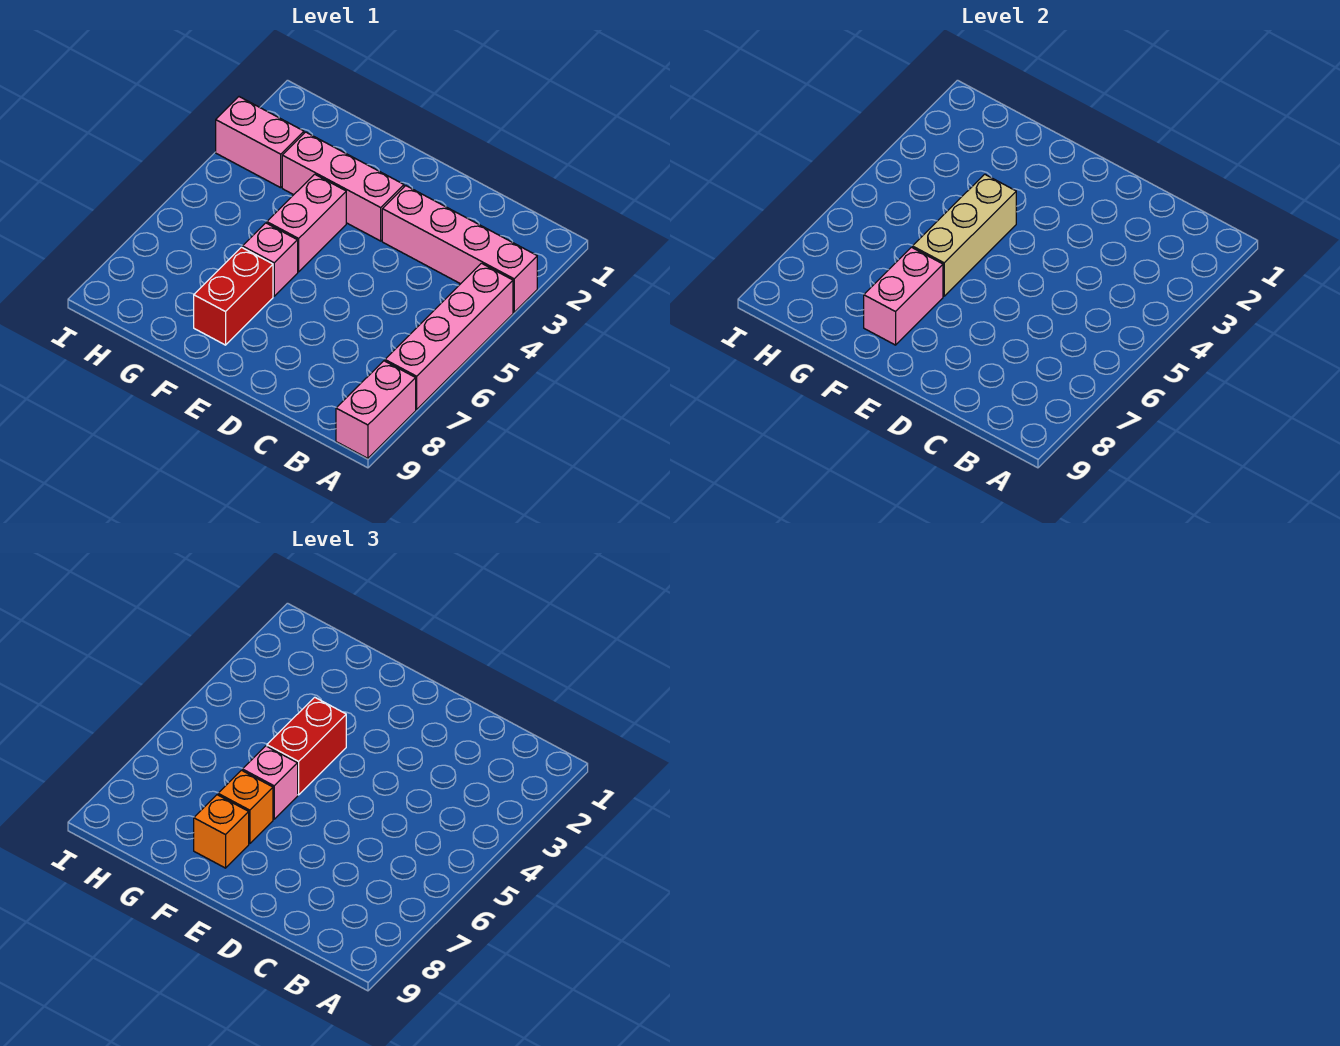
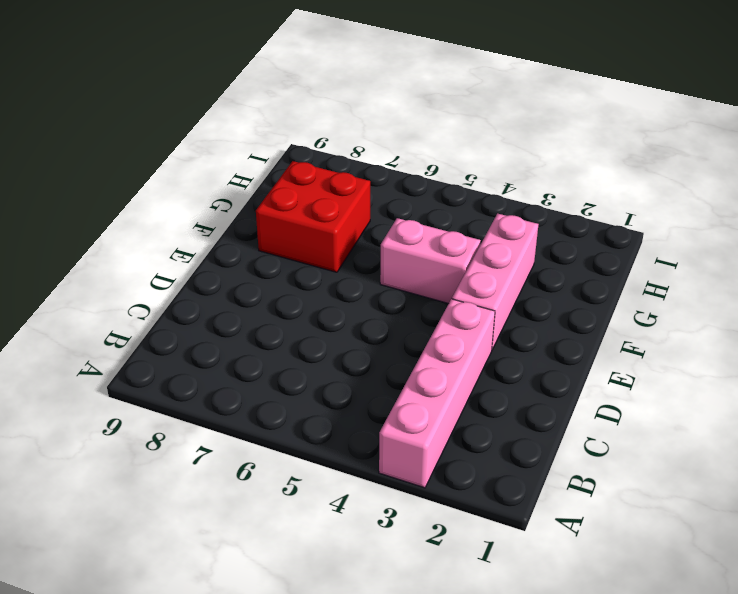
red brick F7:G8 level 1 -> red brick F7:F8 level 1
none -> pink brick A4:A7 level 1
none -> pink brick A8:A9 level 1
none -> pink brick F6 level 1

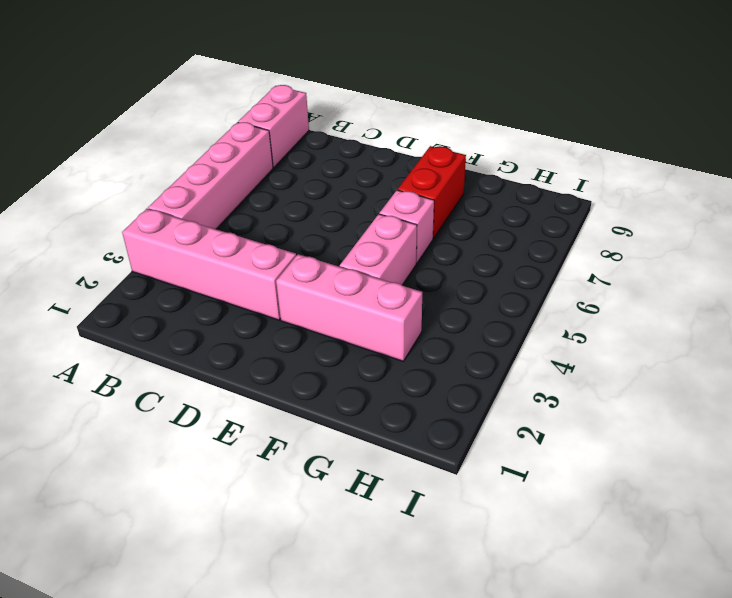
none -> pink brick H3:I3 level 1
none -> tan brick F4:F6 level 2
none -> pink brick F7:F8 level 2

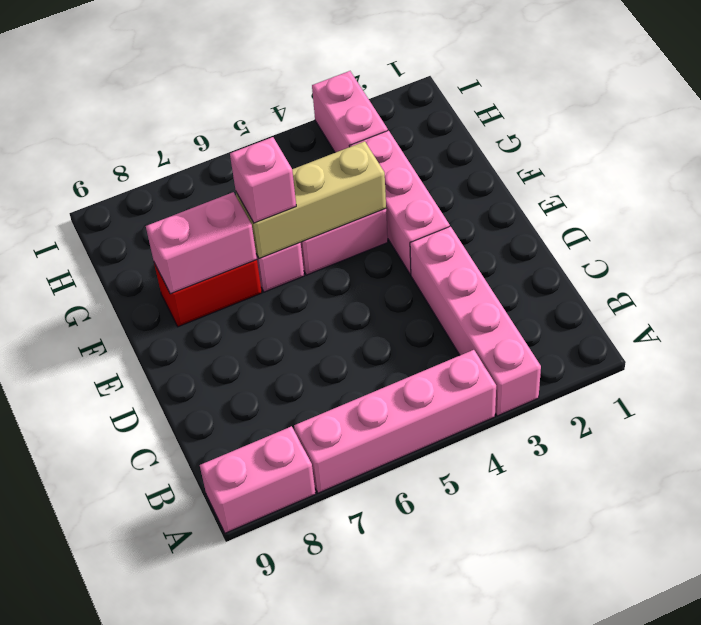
none -> red brick F4:F5 level 3
none -> orange brick F7 level 3
none -> orange brick F8 level 3

